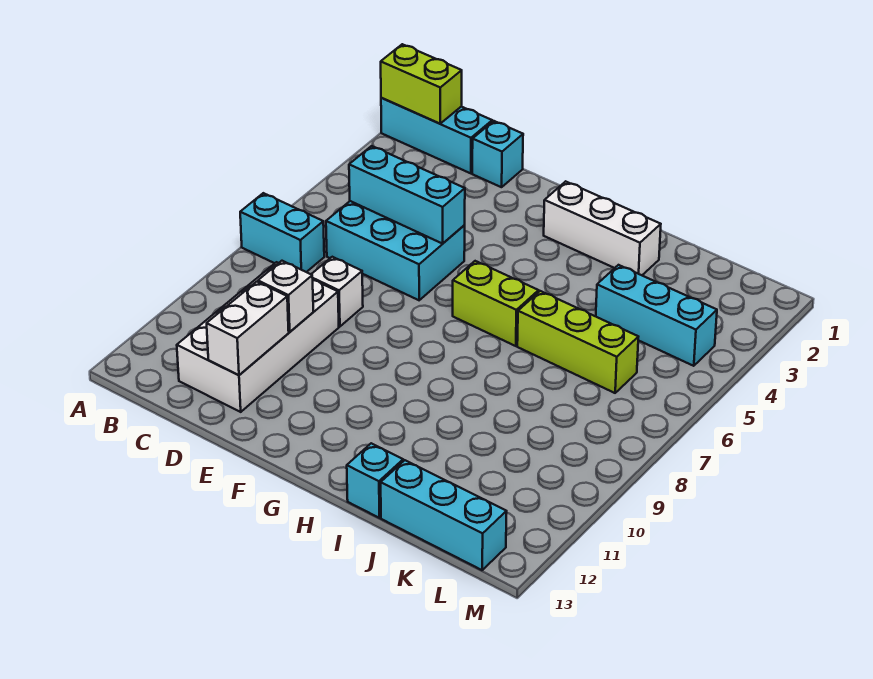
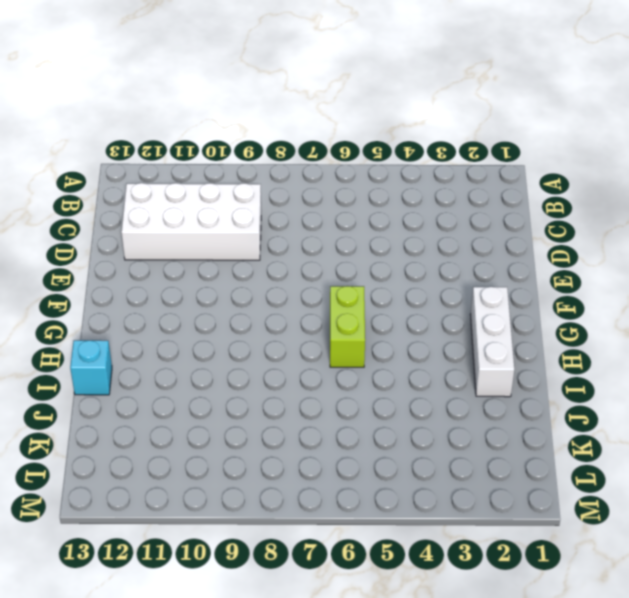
none -> cyan brick A1:C1 level 1
none -> cyan brick A7:B7 level 1
none -> cyan brick C5:E6 level 1

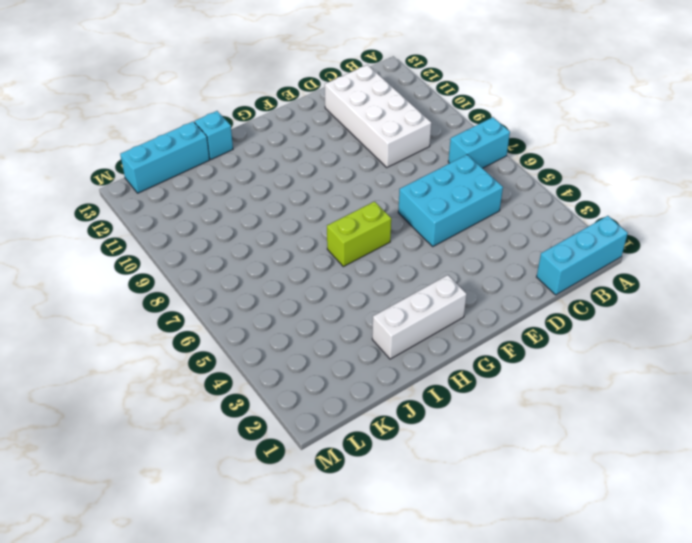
none -> cyan brick D1 level 1
none -> white brick D8 level 1
none -> lime brick I6:K6 level 1

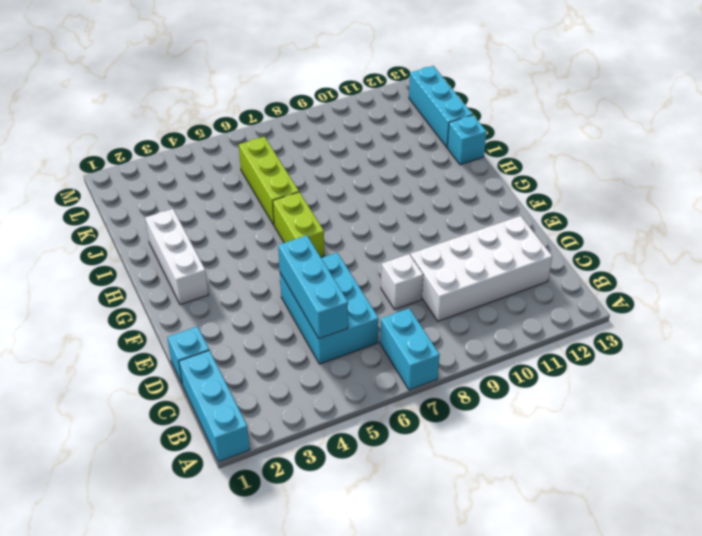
none -> cyan brick J4:L4 level 1
none -> lime brick A1:B1 level 2
none -> white brick D10 level 2

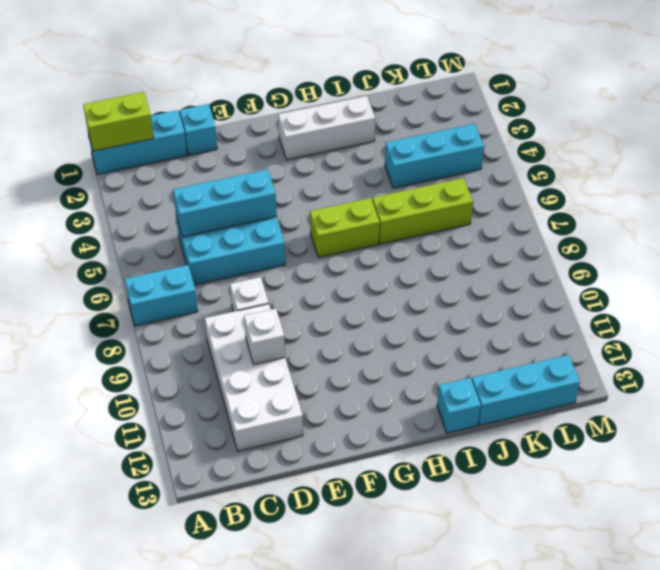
none -> white brick D11:D12 level 2

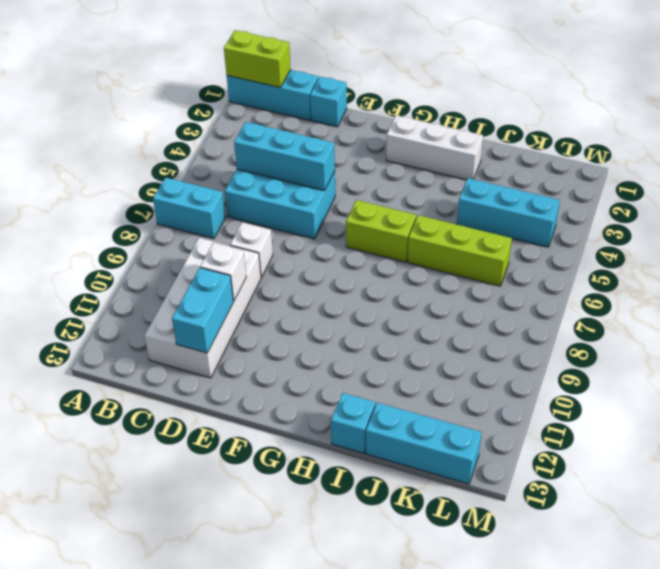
cyan brick D11:D12 level 2 -> white brick D11:D12 level 2

